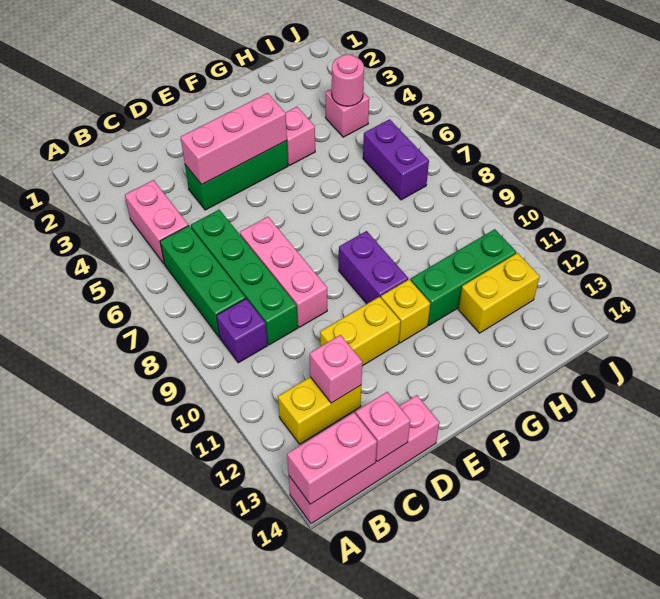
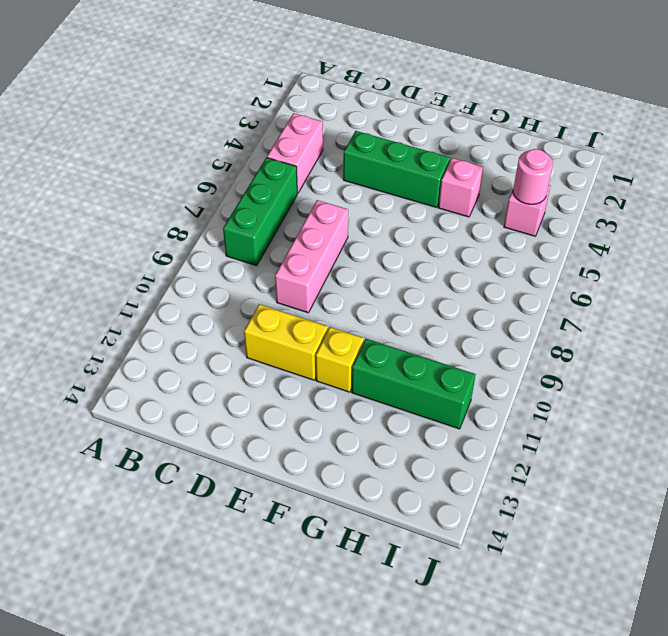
none -> pink brick A14:D14 level 1
none -> purple brick B9 level 1
none -> yellow brick B12:C12 level 1

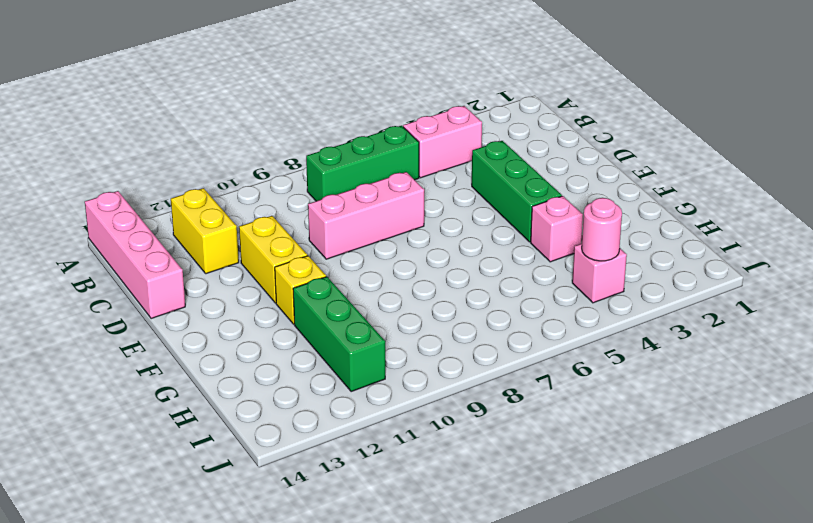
none -> purple brick B9 level 1
none -> green brick C6:C9 level 1
none -> purple brick F9:F10 level 1

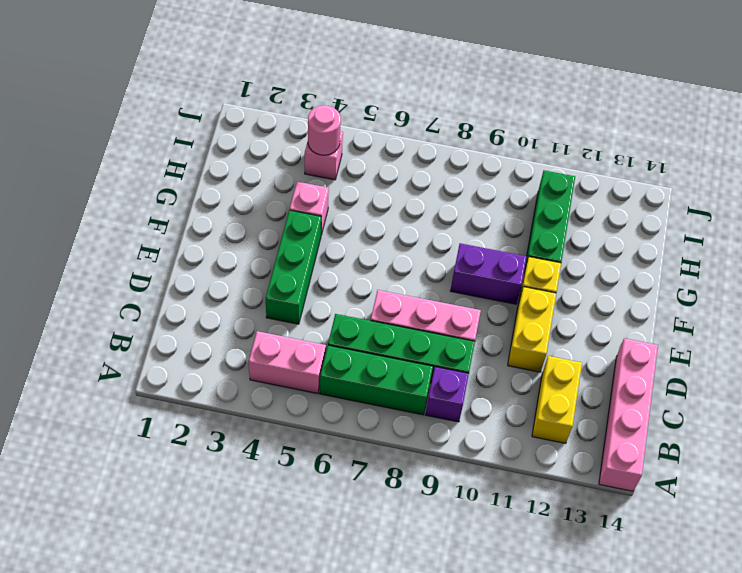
none -> yellow brick H12:I12 level 1
none -> purple brick I6:I7 level 1
none -> pink brick A14:B14 level 2

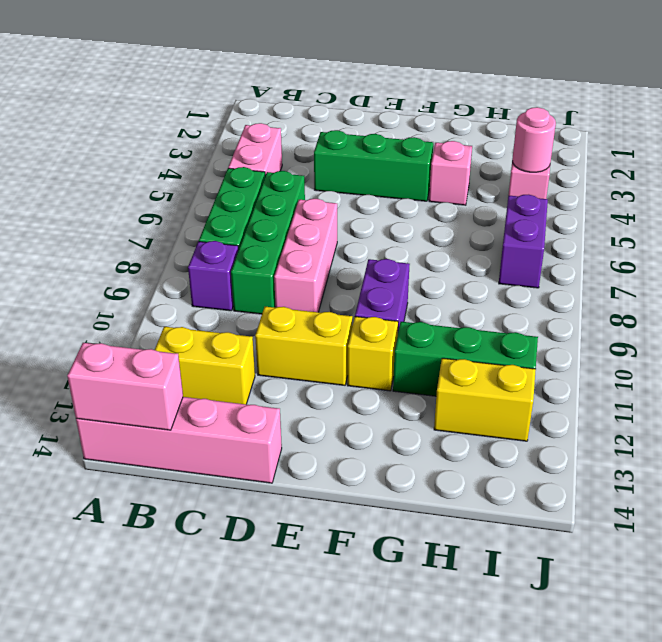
none -> pink brick C12 level 2
none -> pink brick C14 level 2
none -> pink brick D4:F4 level 2

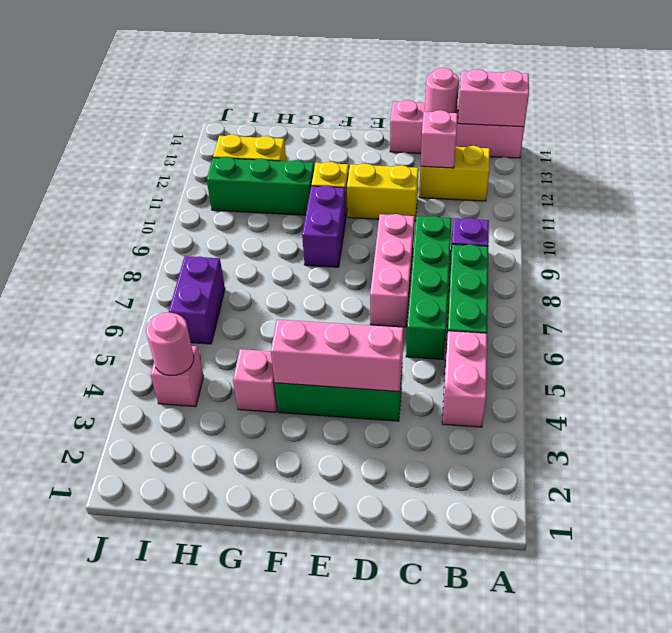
pink round brick C14 level 2 -> pink brick C14 level 2

